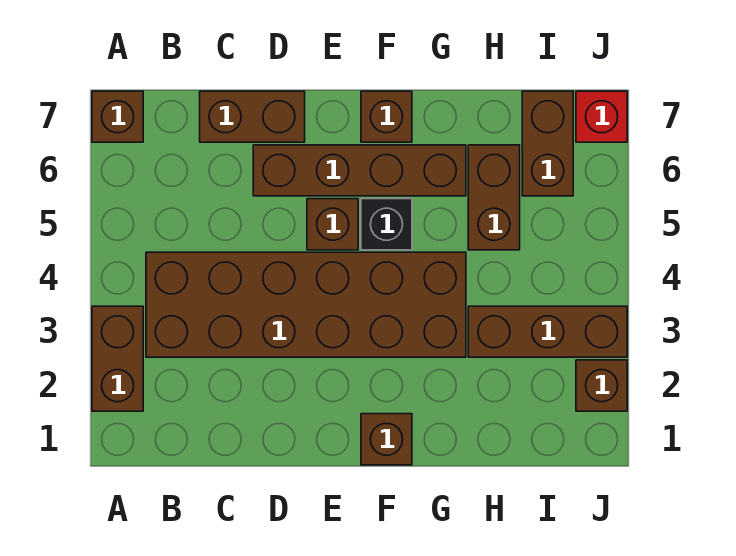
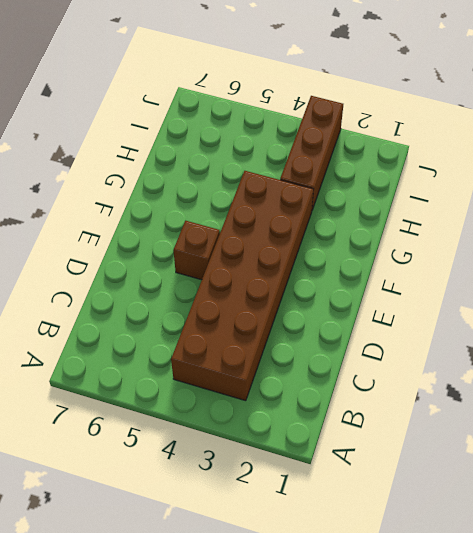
none -> brown brick A2:A3 level 1
none -> brown brick A7 level 1
none -> brown brick C7:D7 level 1

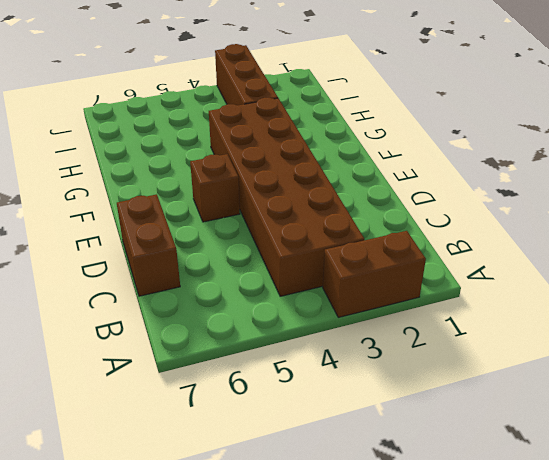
none -> brown brick A7 level 1
none -> brown brick D6:G6 level 1
none -> brown brick F1 level 1

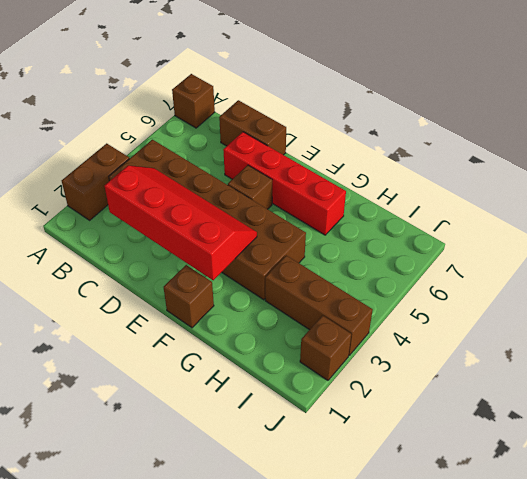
red slope C2:F3 level 2 top 2 -> none
red brick D6:G6 level 1 -> brown brick D6:G6 level 1
none -> black brick F5 level 1
none -> brown brick F7 level 1
none -> brown brick H5:H6 level 1

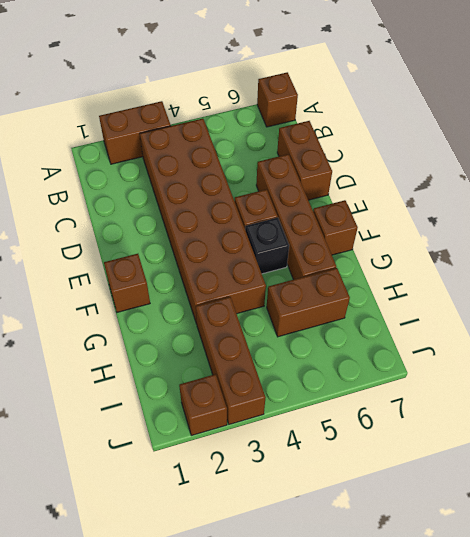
none -> brown brick I6:I7 level 1
none -> red brick J7 level 1

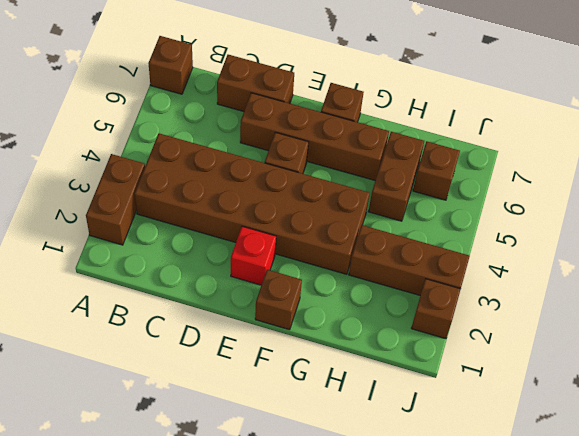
red brick E2 level 1 -> red brick J7 level 1
brown brick I6 level 1 -> brown brick I6:I7 level 1
none -> black brick F5 level 1

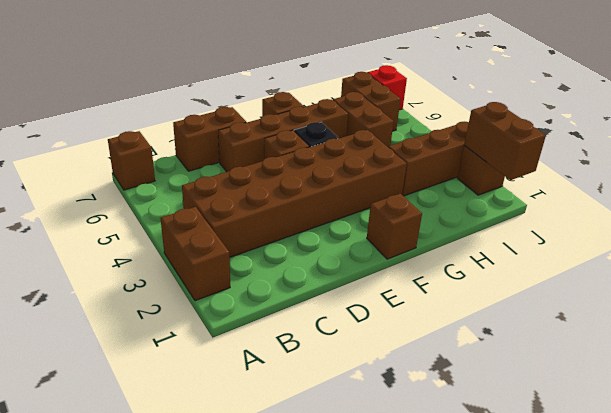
brown brick J1:J2 level 2 -> none

